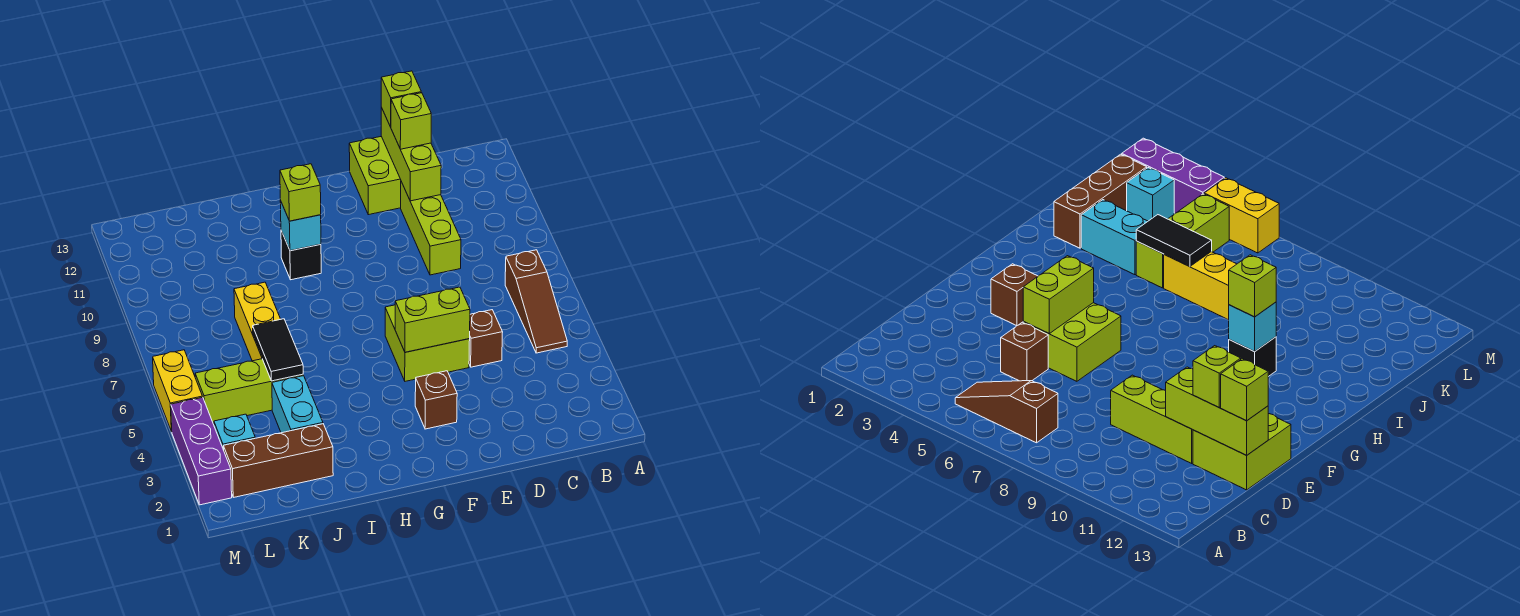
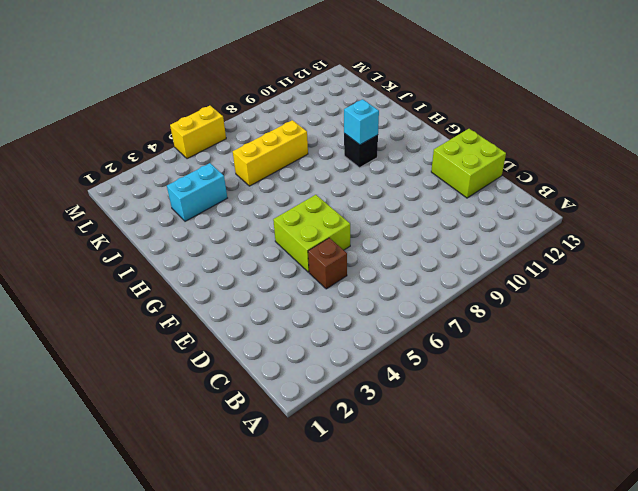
none -> brown slope B5:B7 level 1 top 7
none -> lime brick D9:D11 level 1
none -> brown brick F3 level 1

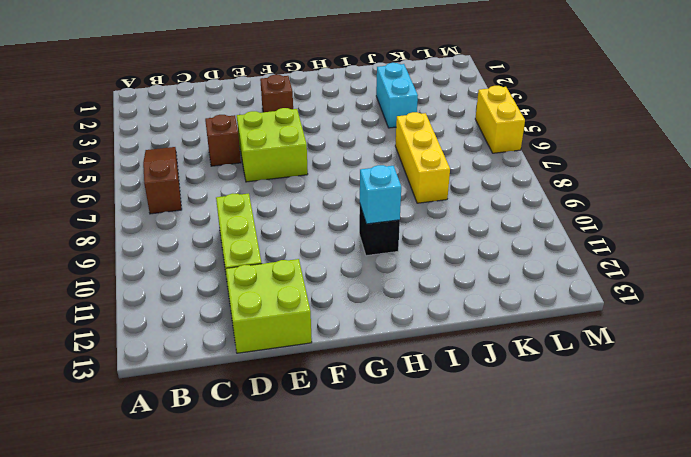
none -> brown brick J2:L2 level 1
none -> lime brick J5:L5 level 1
none -> cyan brick L3 level 1

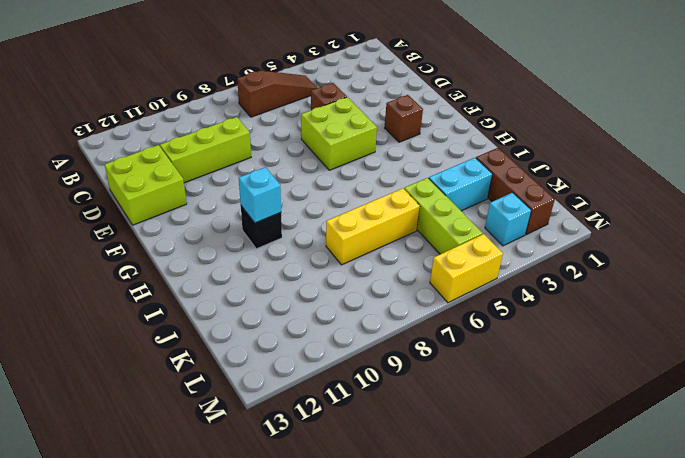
none -> purple brick M2:M4 level 1
none -> lime brick D11:D13 level 2
none -> lime brick E5:F5 level 2

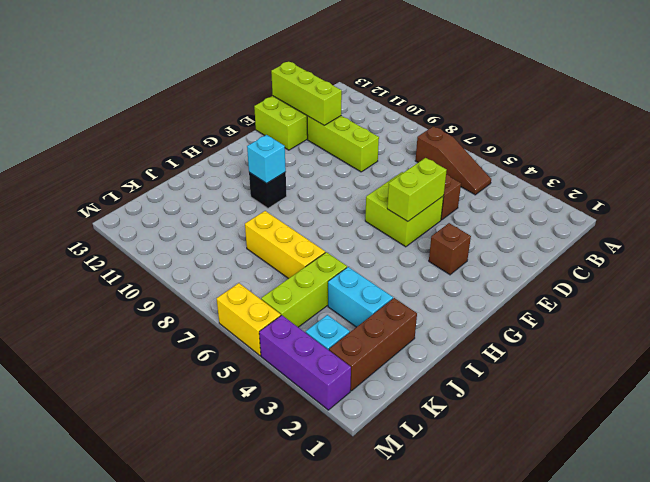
none -> black tile J5:J6 level 2
none -> lime brick D12 level 3
none -> lime brick D13 level 3

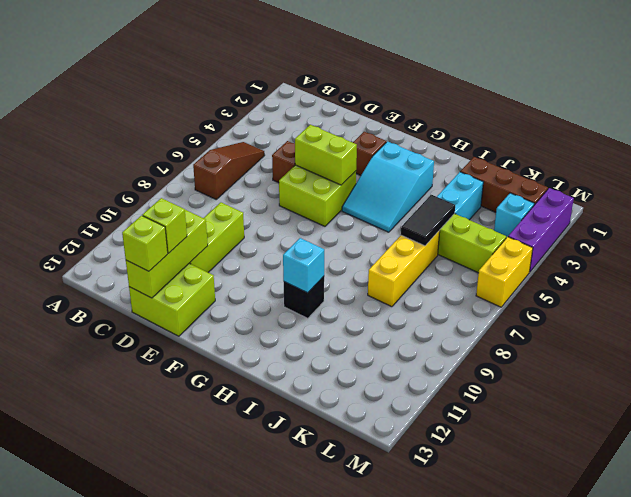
cyan slope G3:H5 level 1 top 3 -> none
none -> lime brick H10 level 3

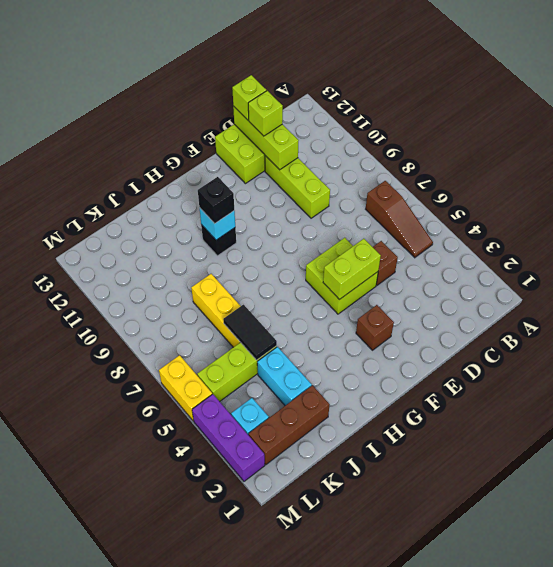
black brick H10 level 3 -> lime brick H10 level 3

